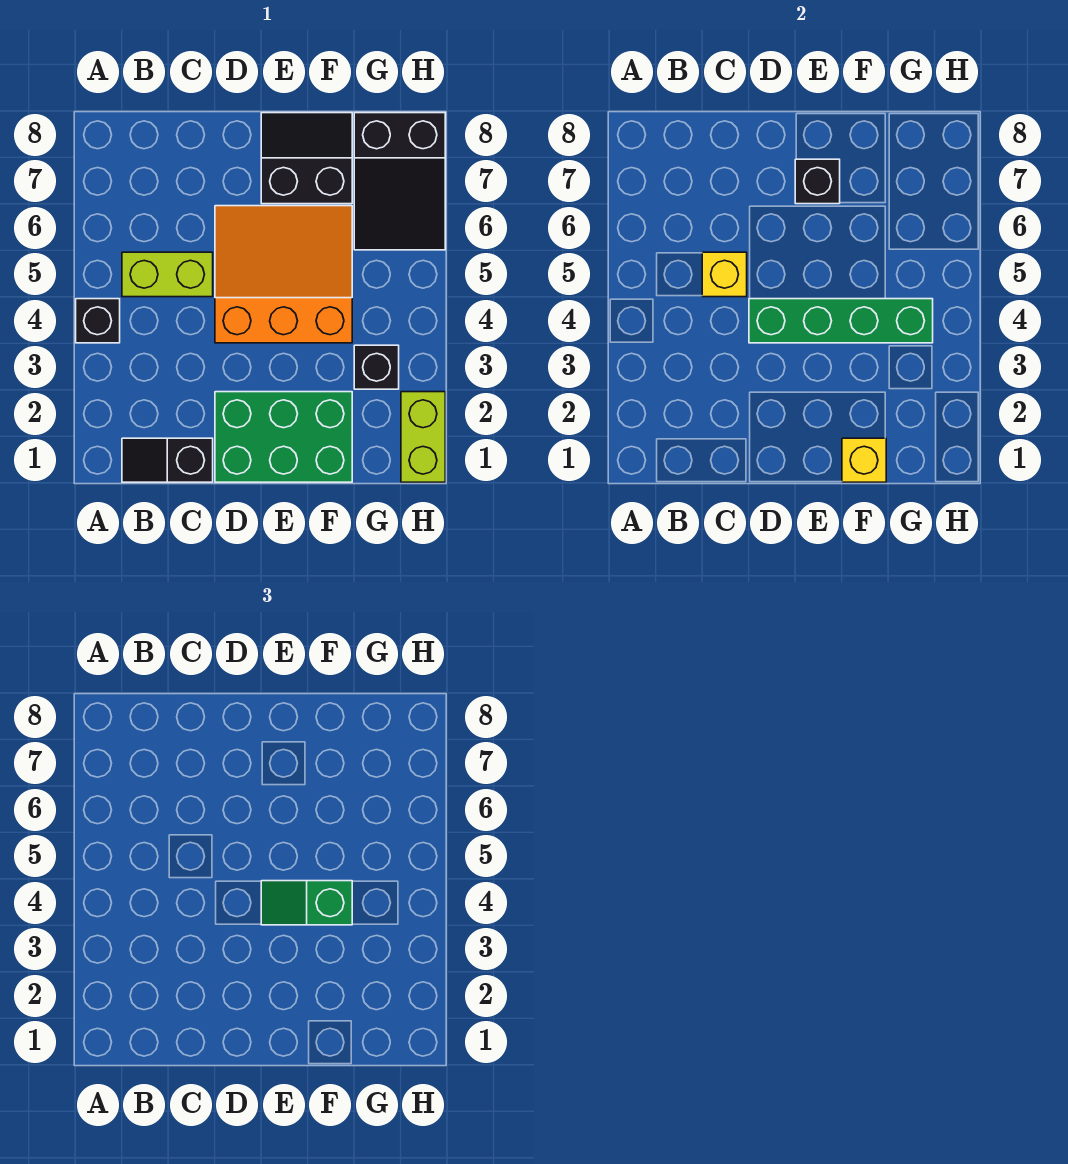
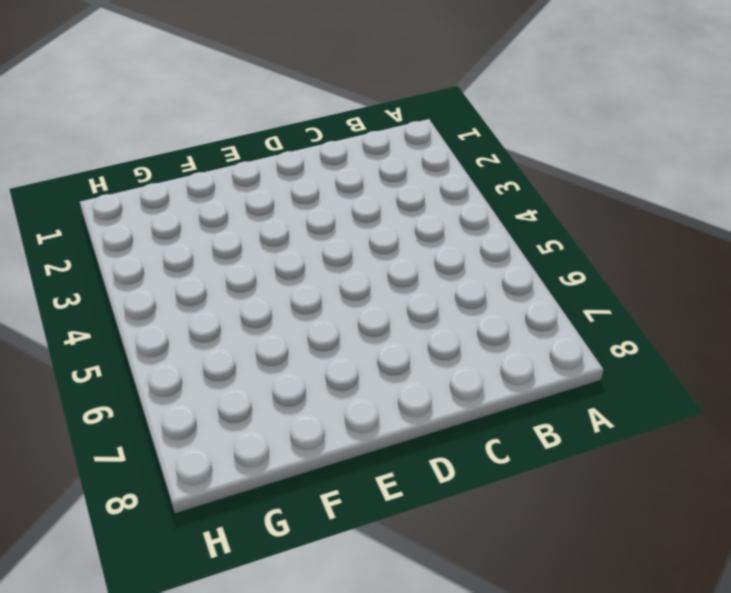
none -> black brick A4 level 1
none -> black slope B1:C1 level 1 top C
none -> lime brick B5:C5 level 1

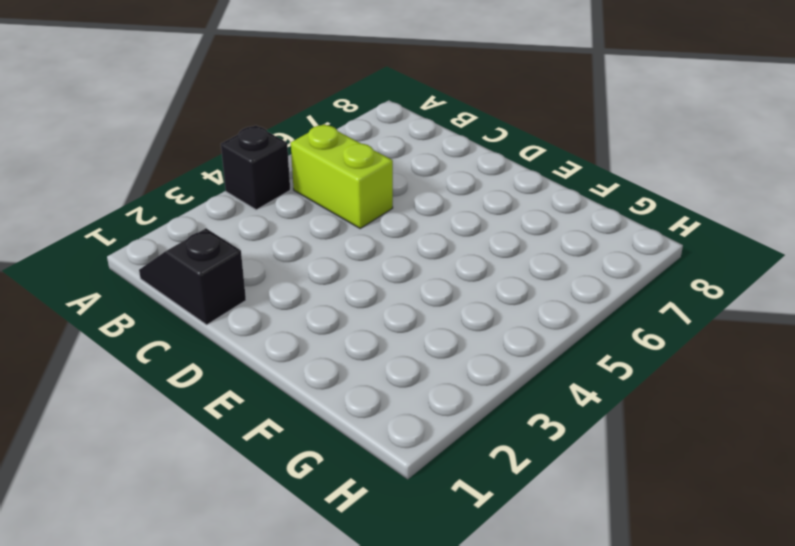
none -> green brick D1:F2 level 1
none -> orange slope D4:F6 level 1 top 4
none -> black slope E7:F8 level 1 top 7

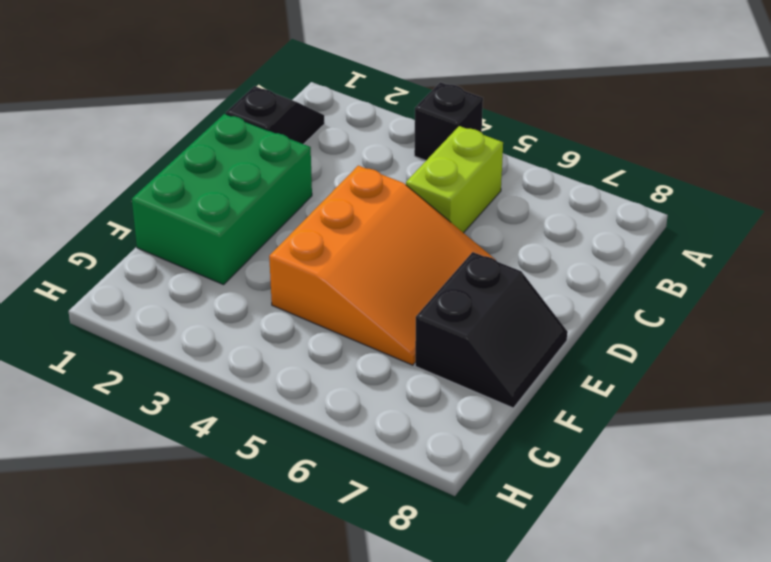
none -> black brick G3 level 1
none -> black slope G6:H8 level 1 top 8
none -> lime brick H1:H2 level 1

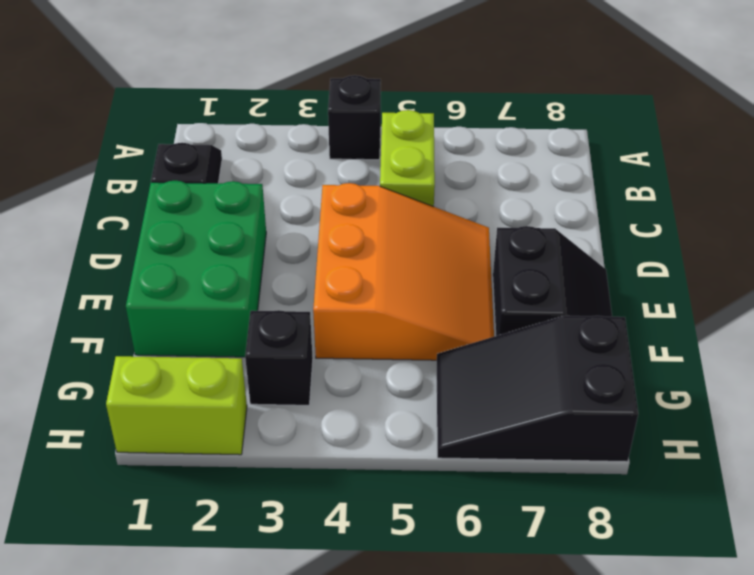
none -> yellow brick C5 level 2
none -> green brick D4:G4 level 2
none -> black brick E7 level 2

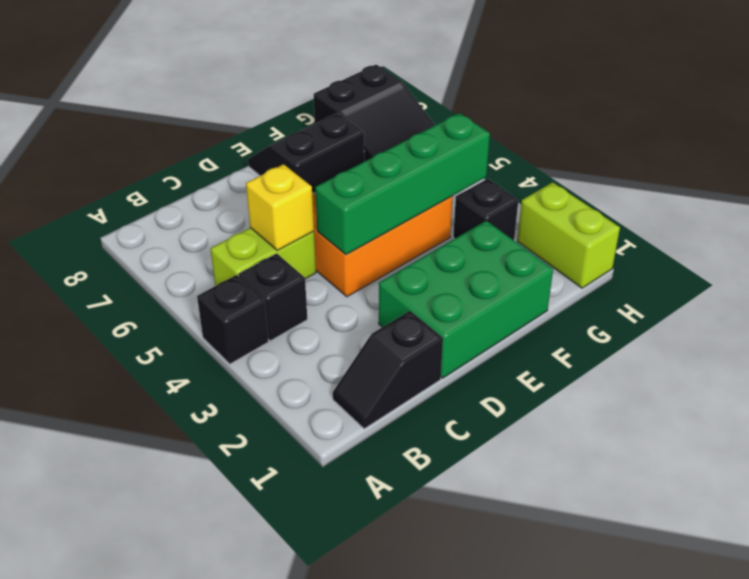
black brick B4 level 1 -> black brick E7 level 2
none -> yellow brick F1 level 2
none -> green slope E4:F4 level 3 top F

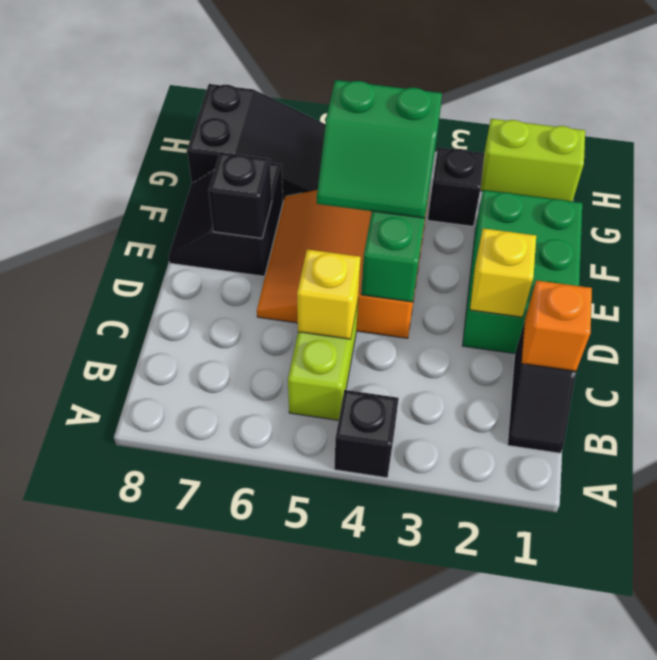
orange brick C1 level 2 -> none
yellow brick D2 level 2 -> yellow brick F1 level 2
green slope E4:F5 level 3 top F -> green slope E4:F4 level 3 top F

